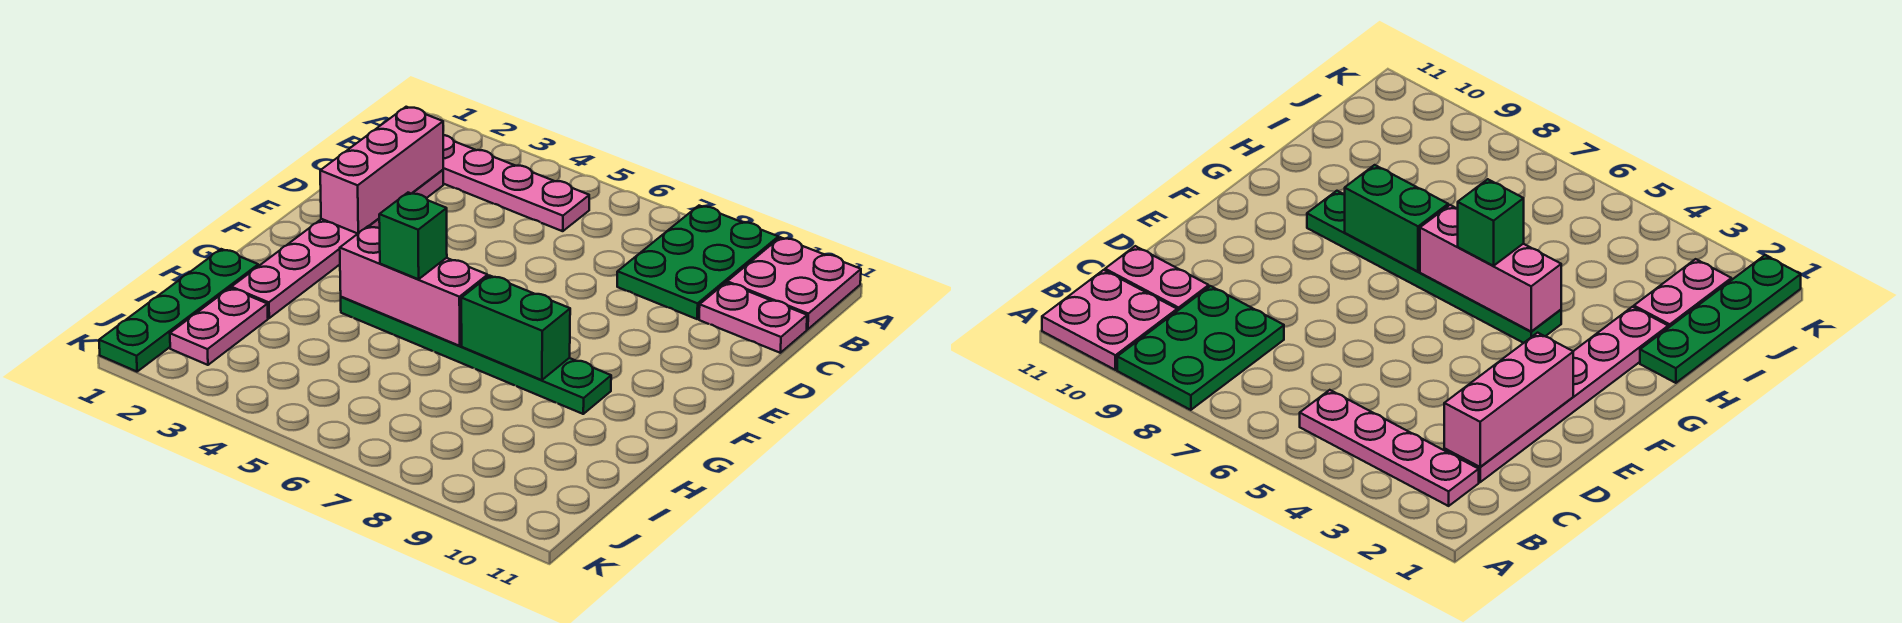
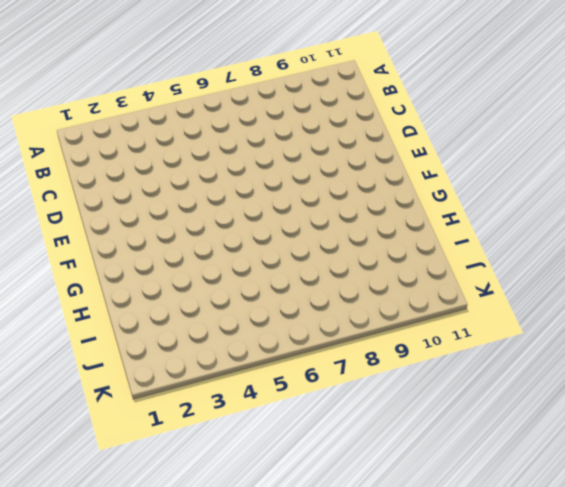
none -> green plate A8:C9 level 1
none -> pink plate A10:B11 level 1
none -> pink plate B2:B5 level 1

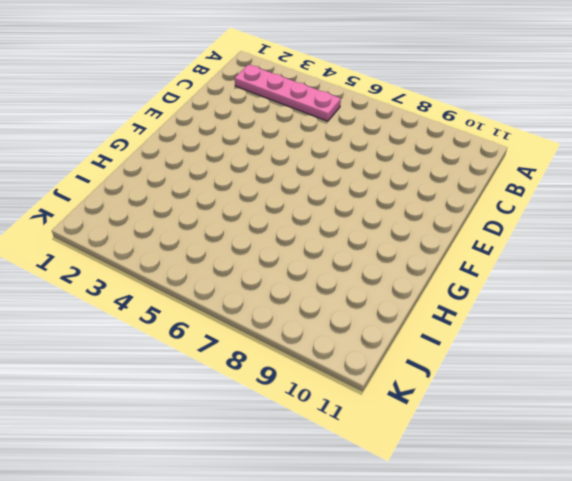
none -> green plate A8:C9 level 1
none -> pink plate A10:B11 level 1
none -> pink plate C2:H2 level 1

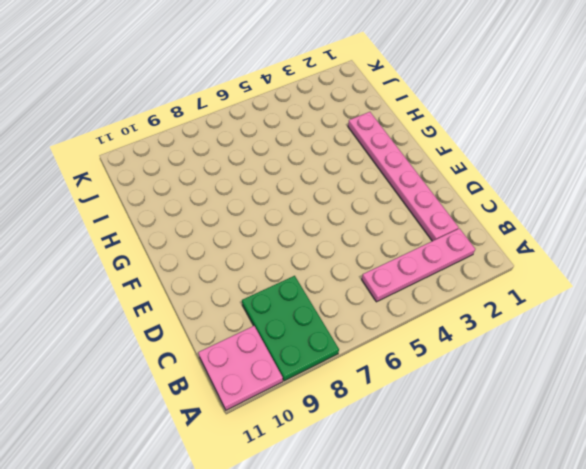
none -> pink plate C10:C11 level 1
none -> green plate G4:G9 level 1
none -> green plate H1:K1 level 1

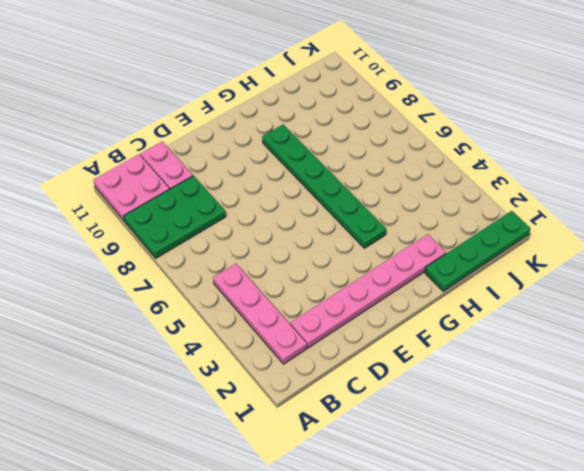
none -> pink plate I2:J2 level 1
none -> pink brick C2:E2 level 2
none -> pink brick G4:G6 level 2

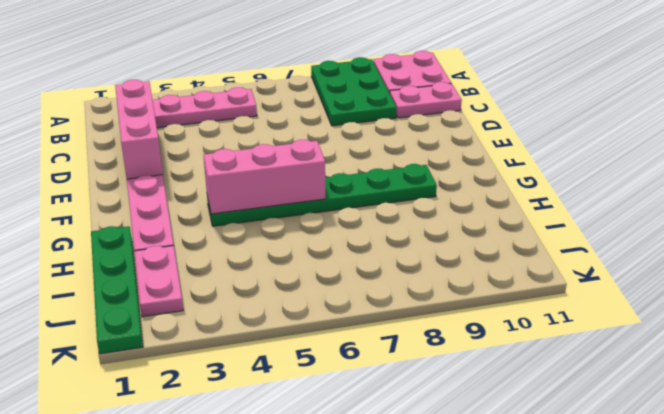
none -> green brick G7:G8 level 2
none -> green brick G5 level 3

